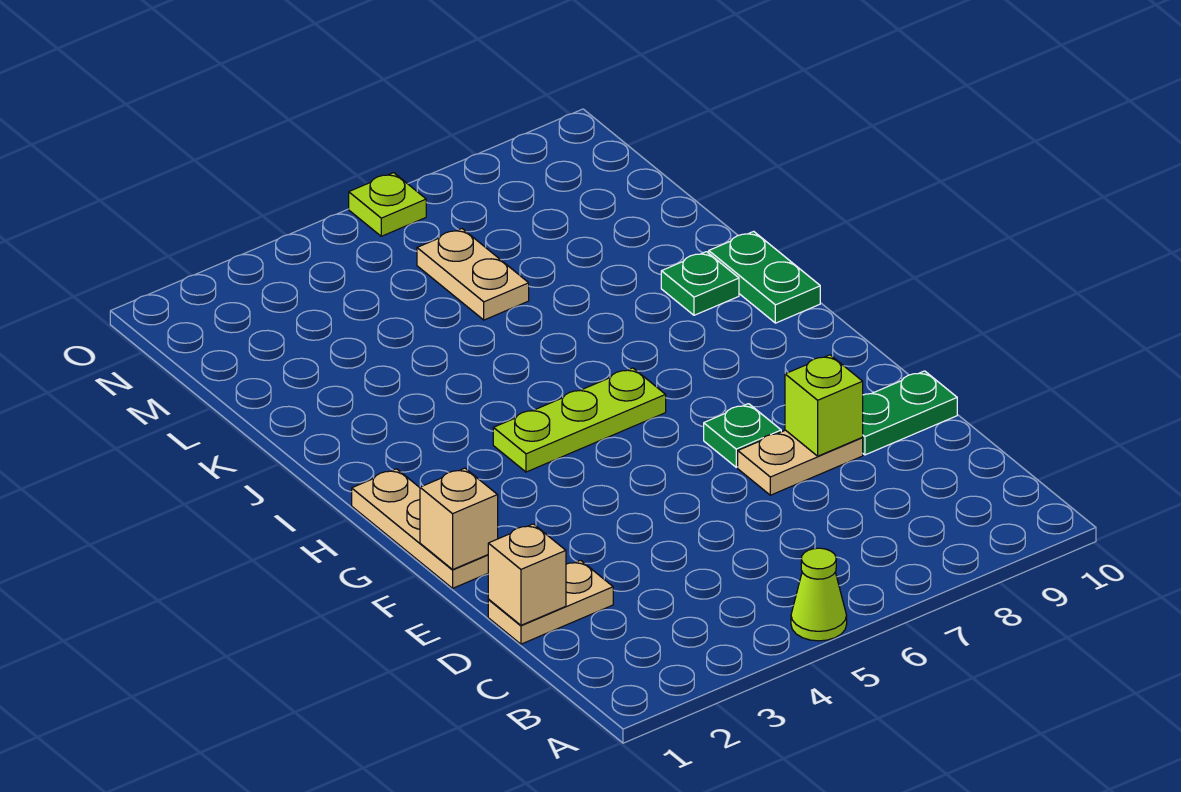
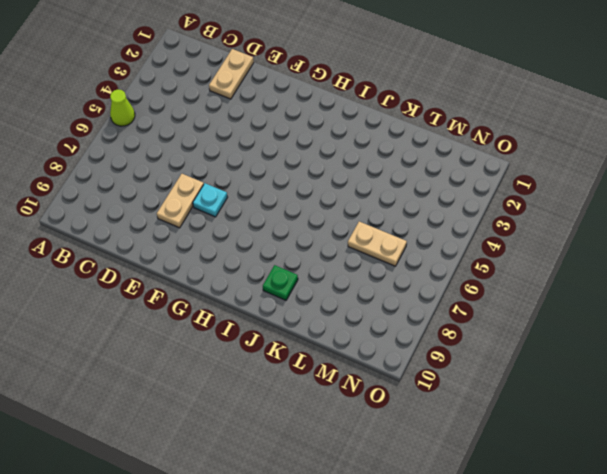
cyan plate F7 level 1 -> green plate F7 level 1
none -> green plate E9:E10 level 1
none -> tan plate F1:H1 level 1
none -> lime plate H4:H6 level 1

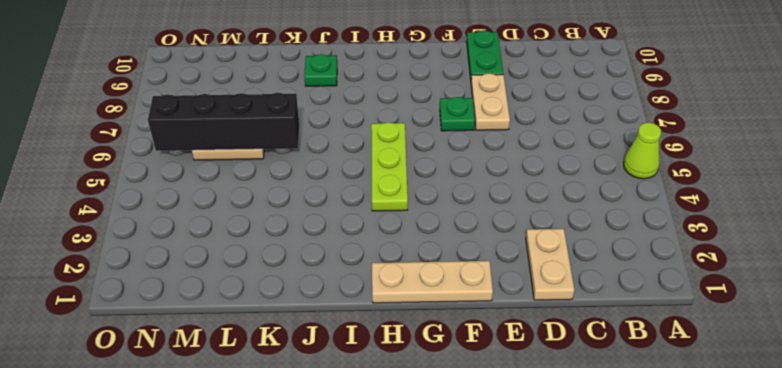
black brick K6:N6 level 2 -> none
none -> green plate I10:J10 level 1
none -> lime plate O6 level 1
none -> tan brick D1 level 2

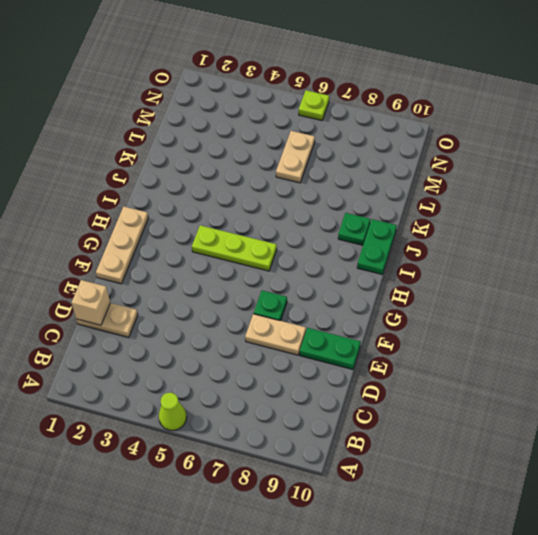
none -> lime brick E8 level 2
none -> tan brick F1 level 2

